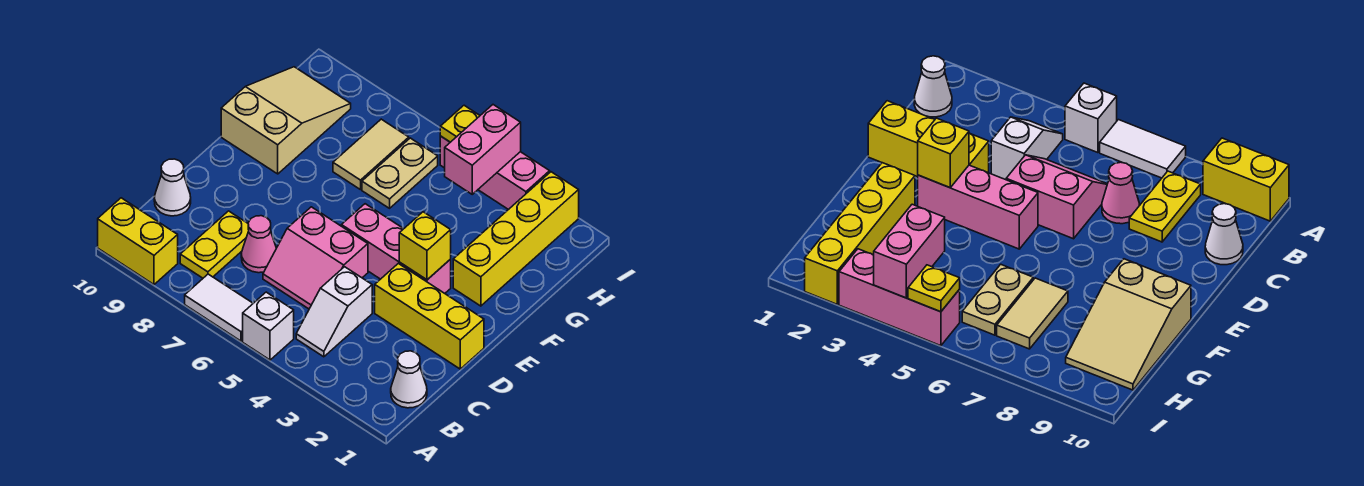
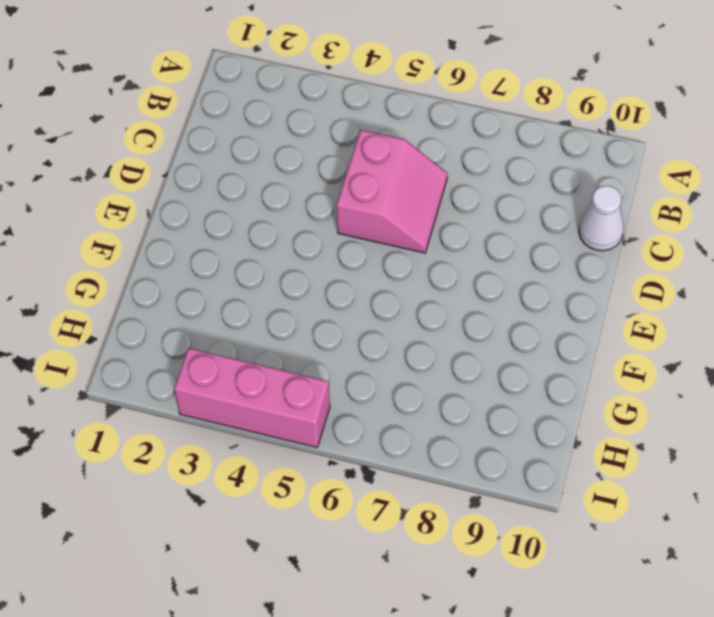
pink slope C5:D6 level 1 top 5 -> pink slope C5:D6 level 1 top D
none -> white brick A5 level 1
none -> white tile A6:A7 level 1
none -> yellow brick A9:A10 level 1

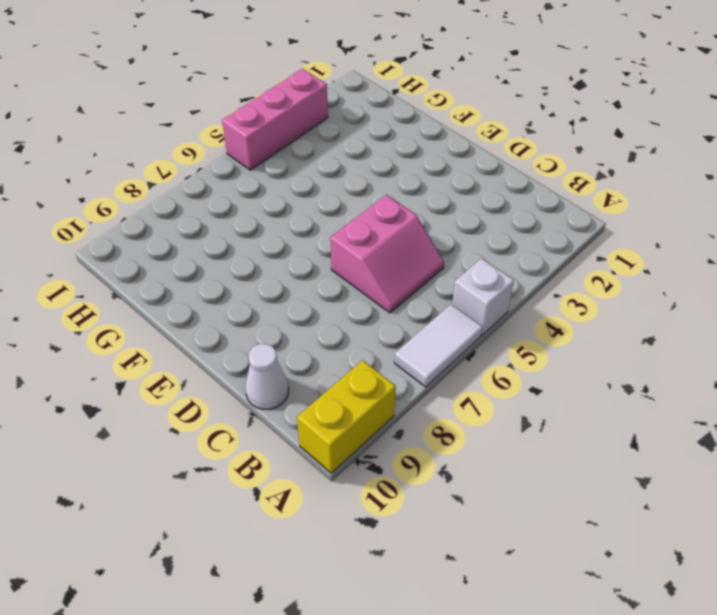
none -> white cone B1 level 1
none -> white slope B4:C4 level 1 top C
none -> yellow plate B8:C8 level 1

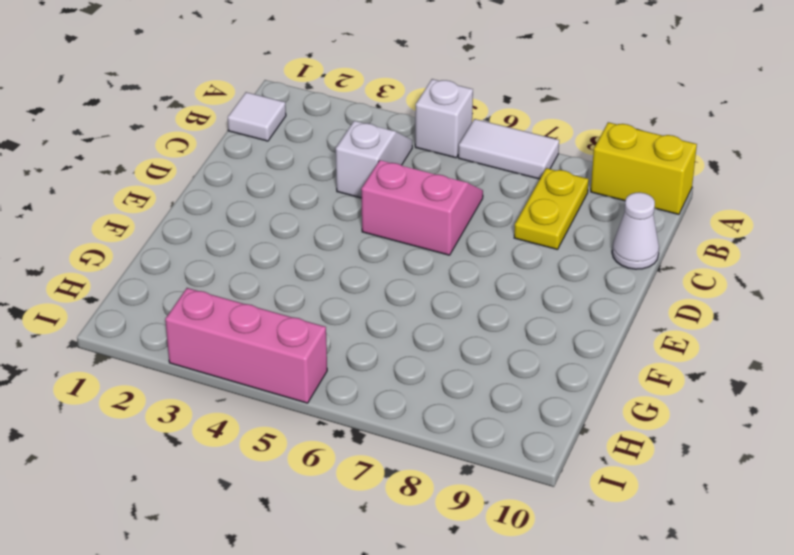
white tile B1 level 1 -> white cone B1 level 1
none -> pink cone C7 level 1
none -> yellow brick D1:D3 level 1
none -> pink brick E3:E5 level 1

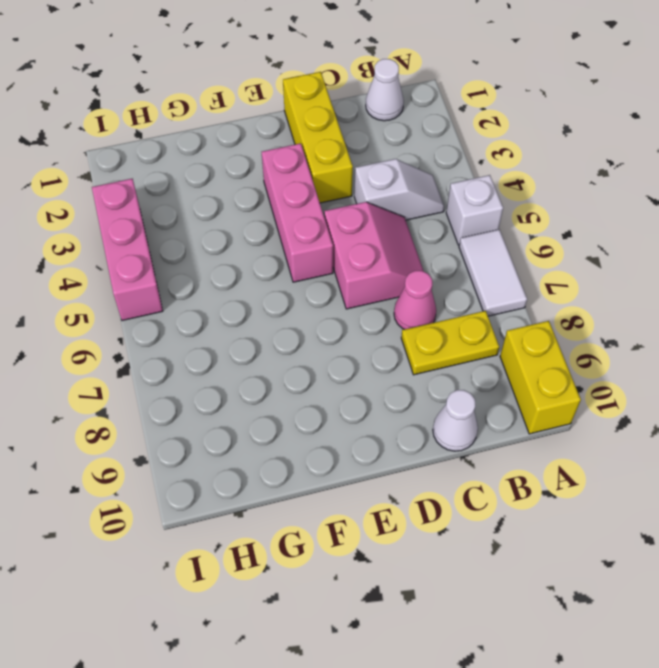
none -> yellow brick F2:I2 level 1
none -> tan slope F9:H10 level 1 top F
none -> tan plate G6:H6 level 1

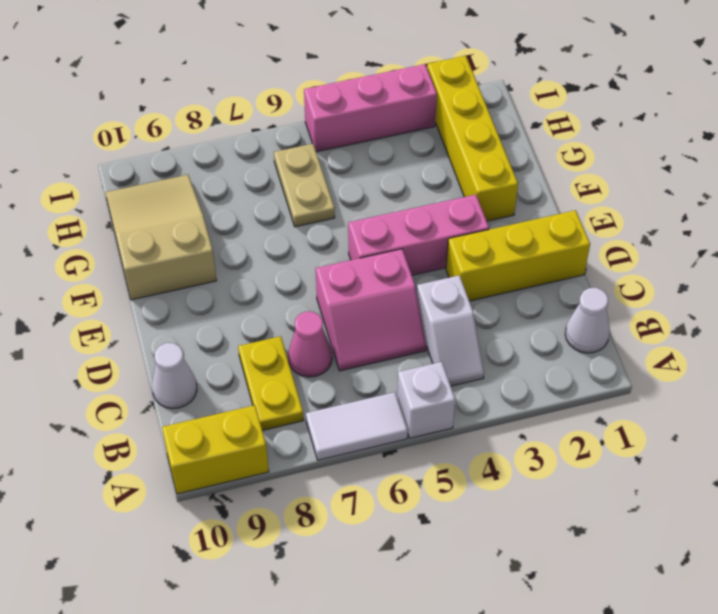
none -> tan tile G7:H7 level 1
none -> yellow brick E3 level 2
none -> pink brick H4:I4 level 2

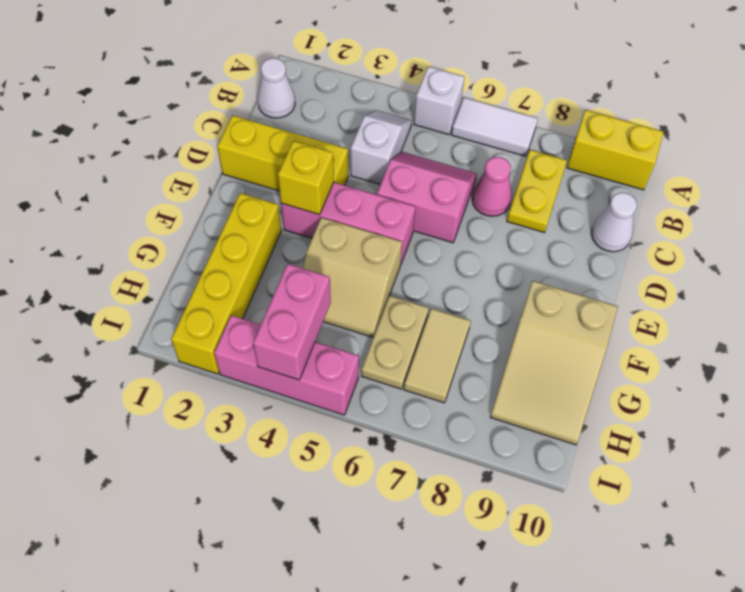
tan slope F4:G5 level 1 top F -> none
none -> yellow plate I5 level 2

